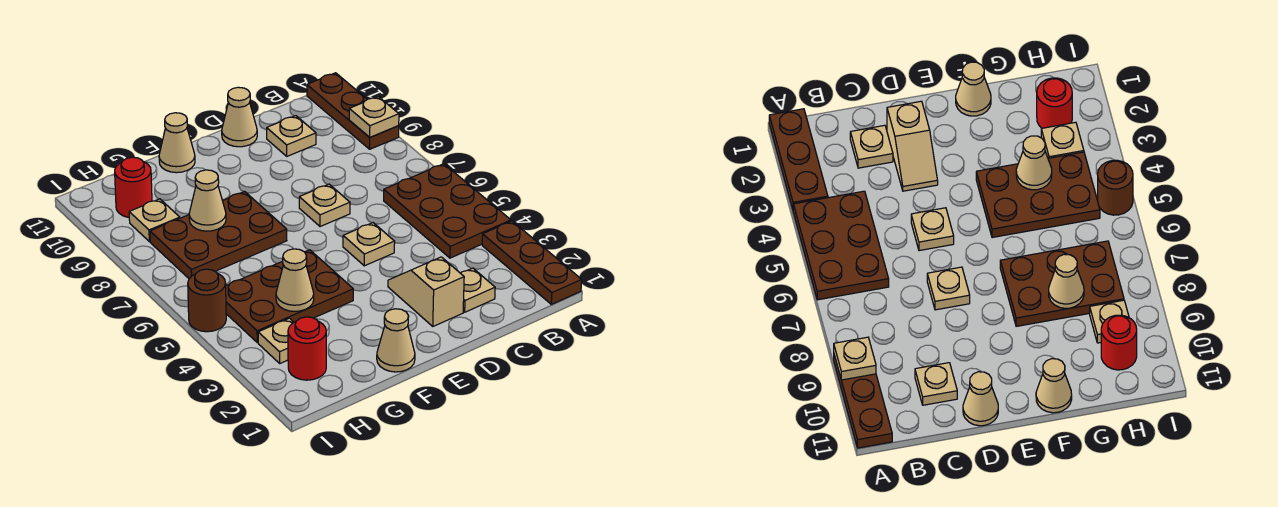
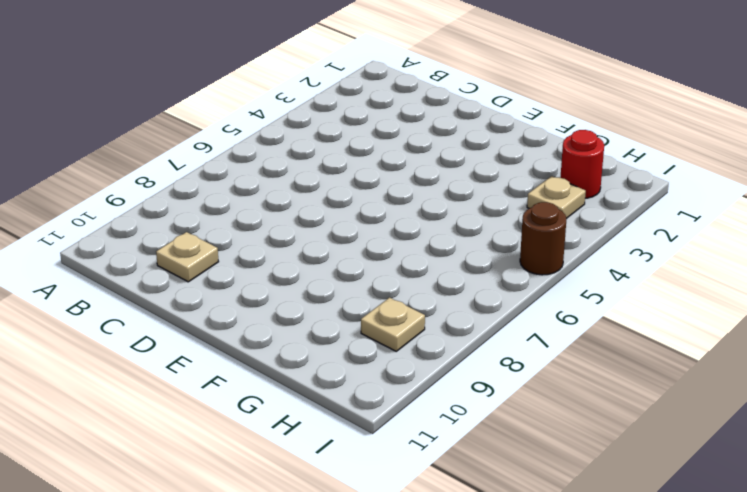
none -> brown plate A1:A3 level 1
none -> brown plate A4:B6 level 1
none -> brown plate A9:A11 level 1

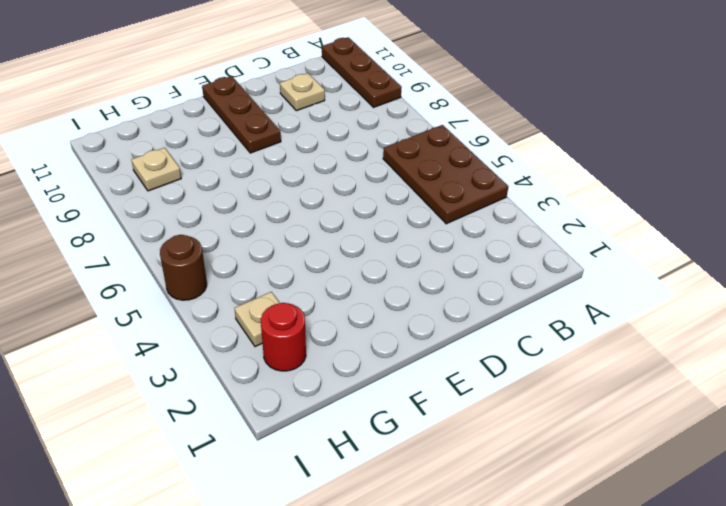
brown plate E9:E11 level 1 -> brown plate A1:A3 level 1
none -> tan plate C2 level 1
none -> tan slope D2:D3 level 1 top 2
none -> tan plate D5 level 1

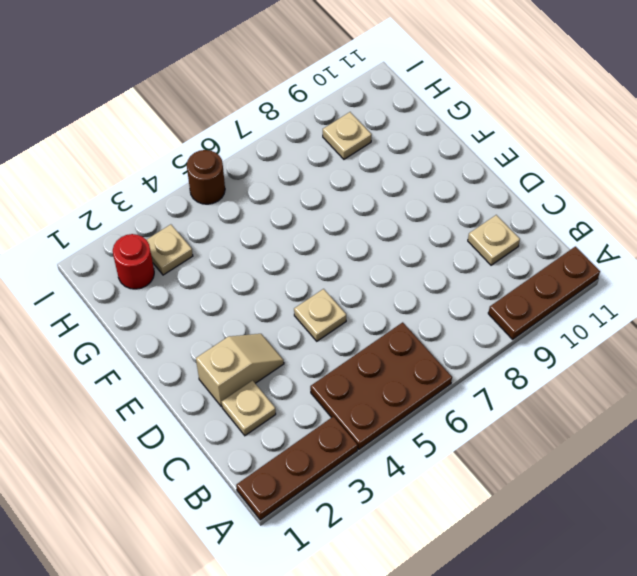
none -> tan plate D7 level 1
none -> tan cone D11 level 1
none -> tan cone F1 level 1

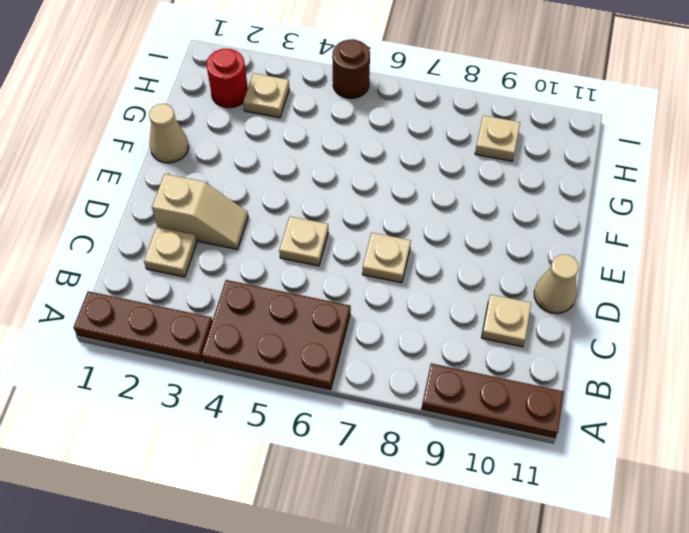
none -> brown plate F4:H5 level 1
none -> brown plate F7:H8 level 1
none -> tan cone F11 level 1

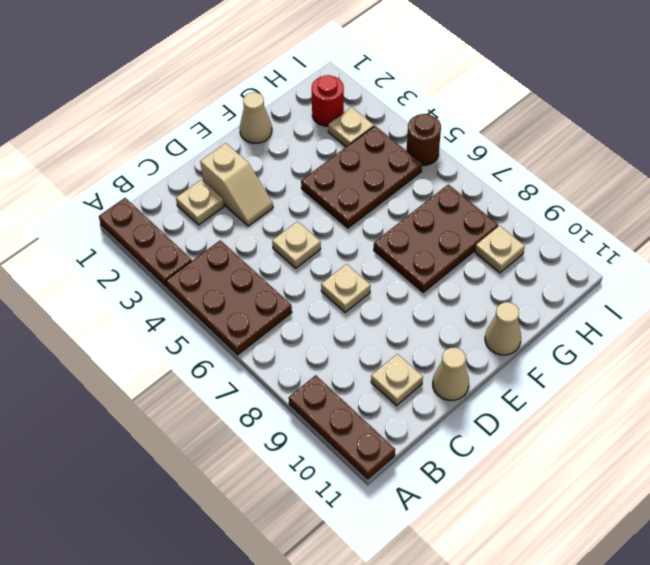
none -> red round brick H10 level 1
none -> tan plate A9 level 2
none -> tan cone G4 level 2

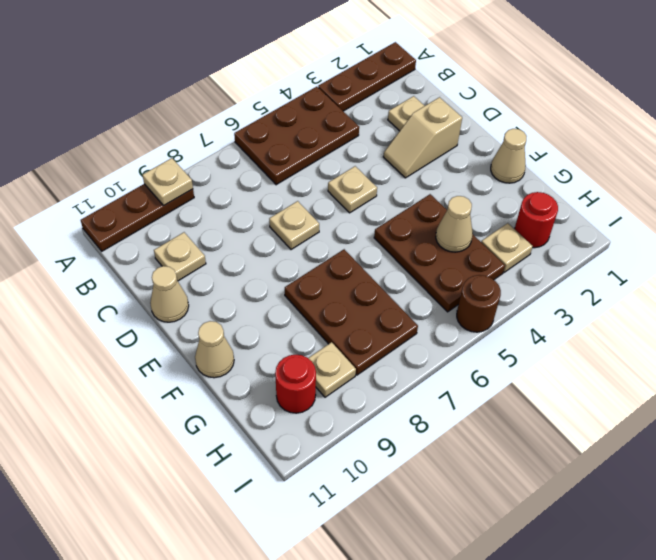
none -> tan cone G8 level 2

